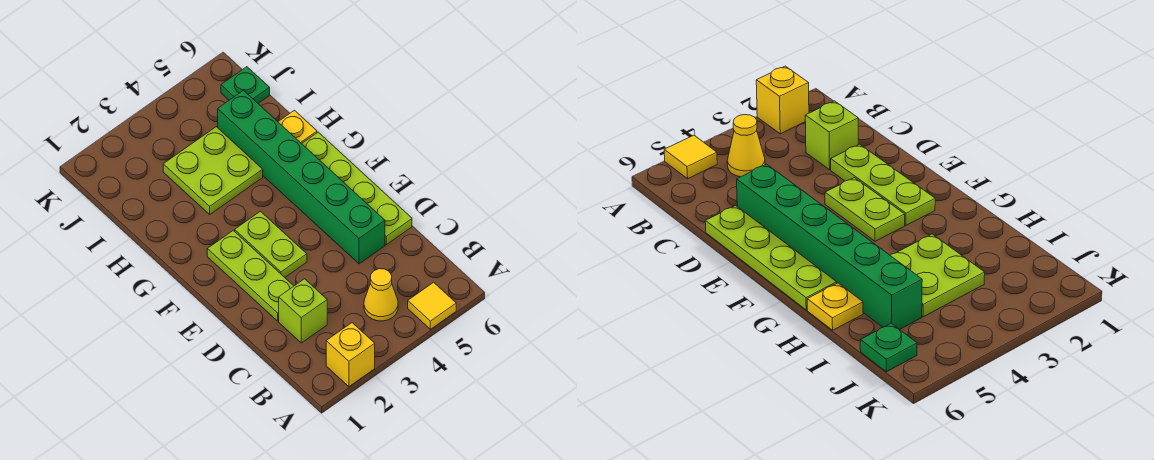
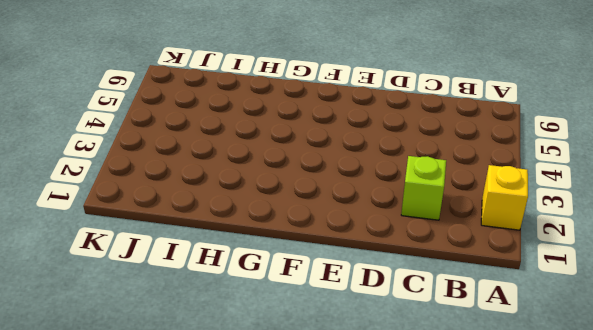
none -> yellow tile A5 level 1
none -> yellow cone B4 level 1

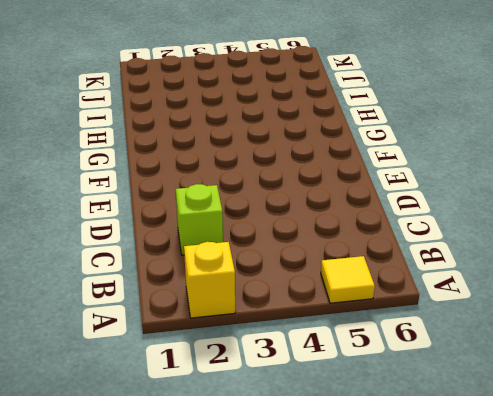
none -> yellow cone B4 level 1
none -> lime plate D2:F2 level 1

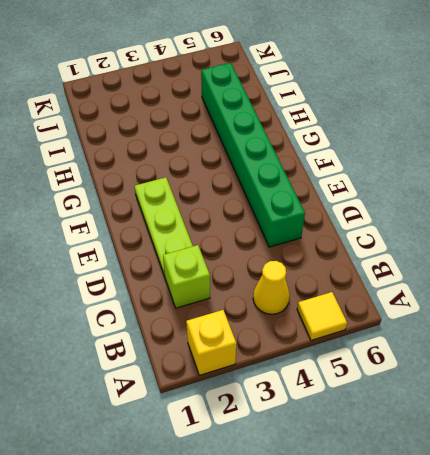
none -> lime plate D6:G6 level 1
none -> lime plate E3:F3 level 1

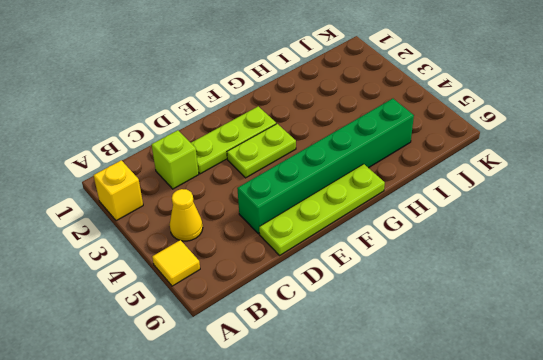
none -> lime plate H3:I4 level 1
none -> yellow plate H6 level 1

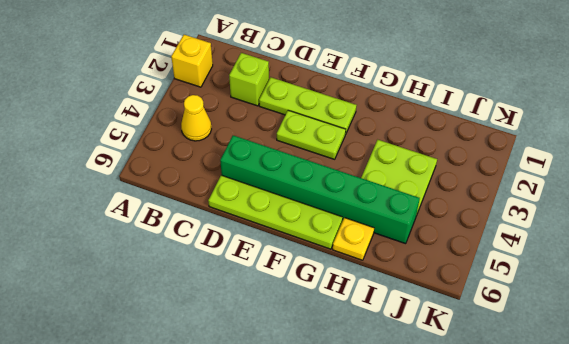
none -> yellow tile A5 level 1
none -> green plate J6 level 1

